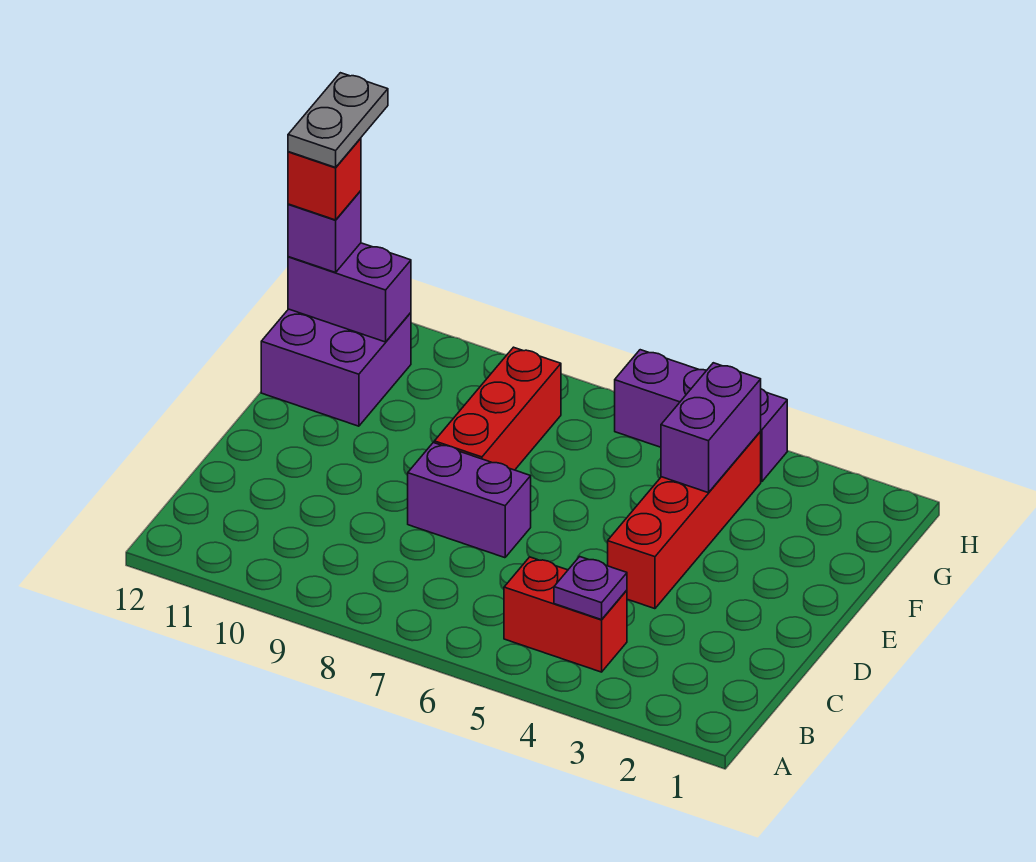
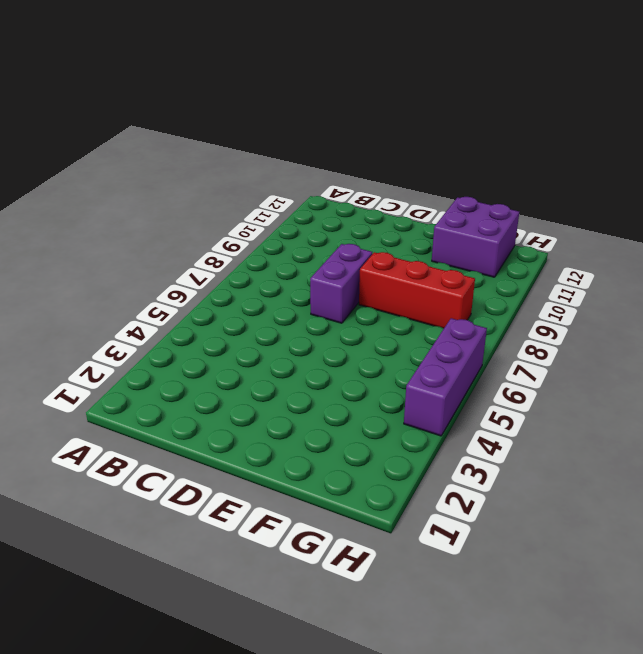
none -> red brick B4:B5 level 1
none -> red brick D4:G4 level 1
none -> purple plate B4 level 2

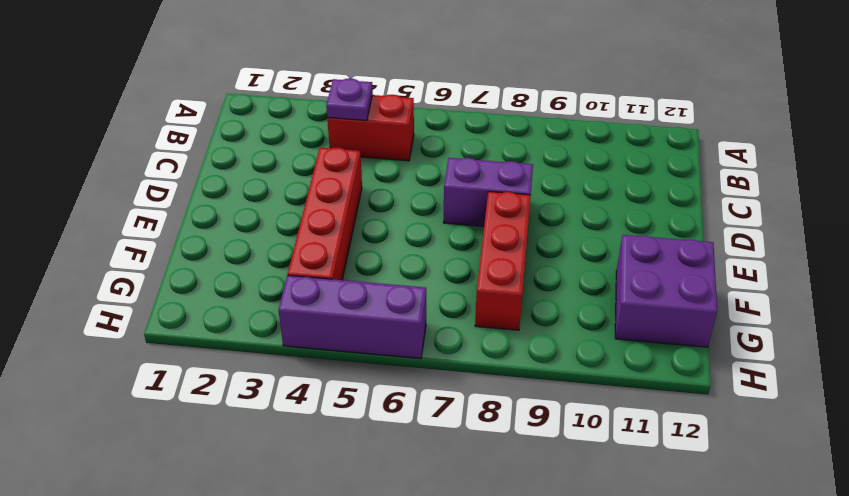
none -> purple brick F4:G4 level 2
none -> purple brick G11:G12 level 2
none -> purple brick G12 level 3

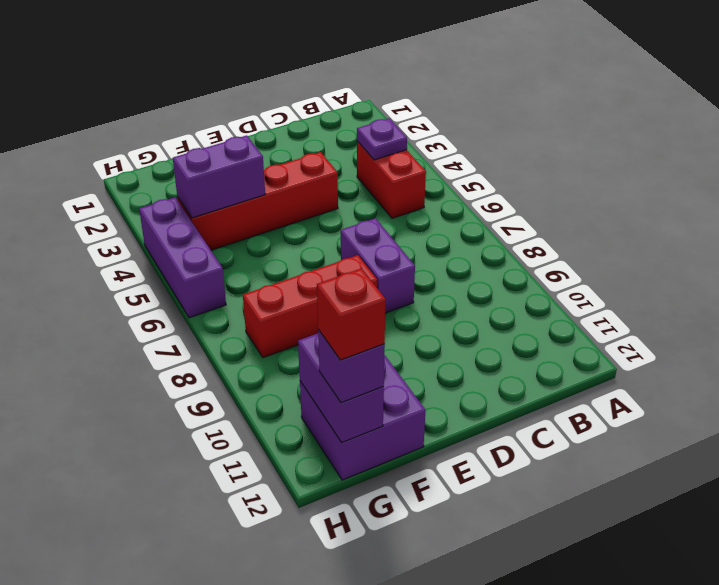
none -> grey plate G12:H12 level 5

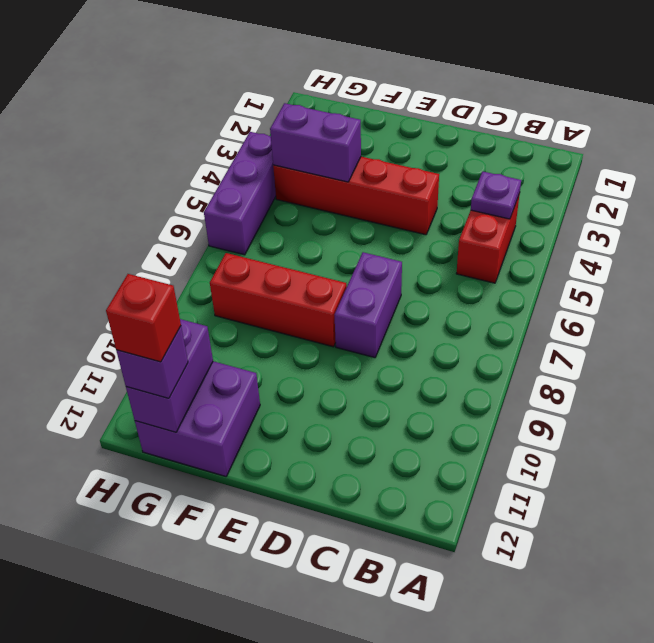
none -> grey plate G12:H12 level 5

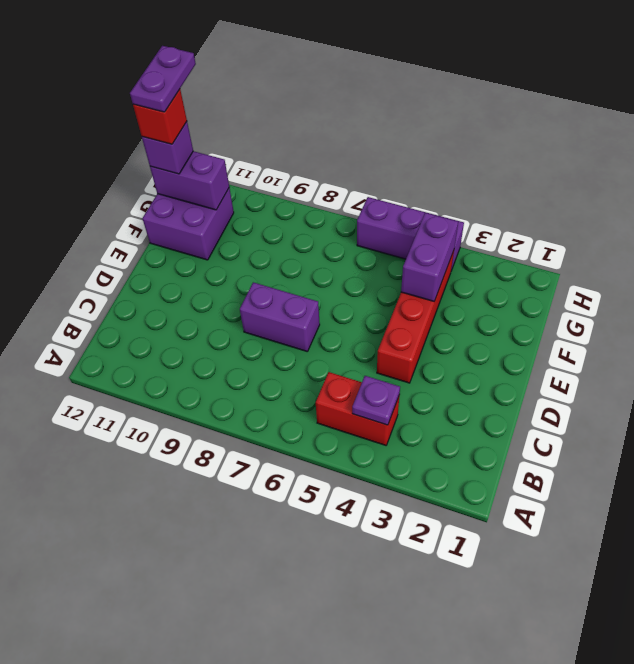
purple plate G12:H12 level 5 -> grey plate G12:H12 level 5
none -> red brick E8:G8 level 1

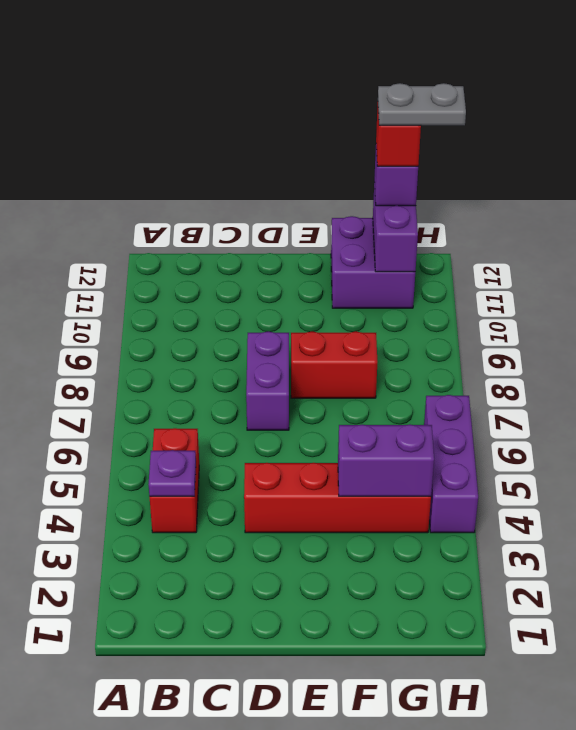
red brick E8:F8 level 1 -> red brick E8:G8 level 1

